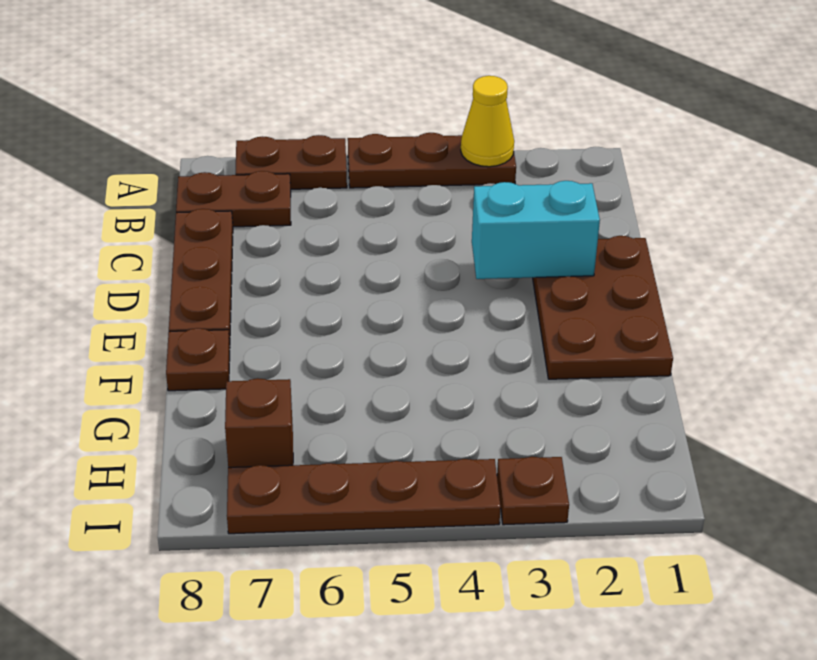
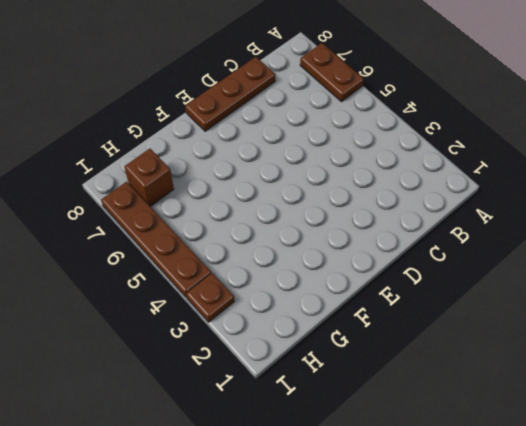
none -> brown plate A3:A5 level 1
none -> brown plate B7:B8 level 1

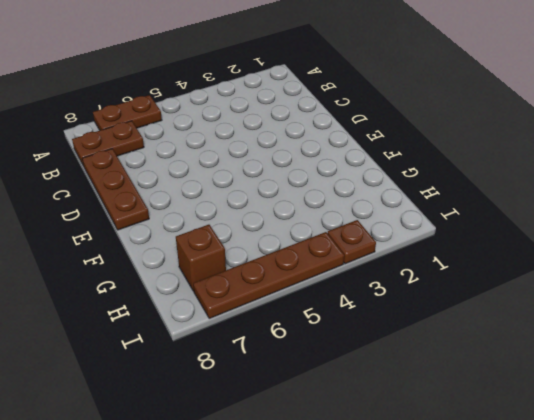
none -> brown plate A3:A5 level 1
none -> brown plate D1:F2 level 1

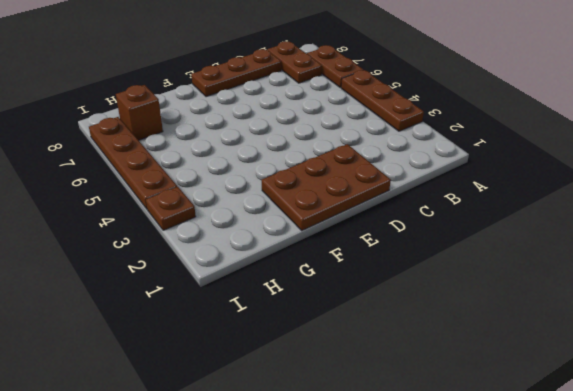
none -> brown plate F8 level 1
none -> yellow cone A3 level 2

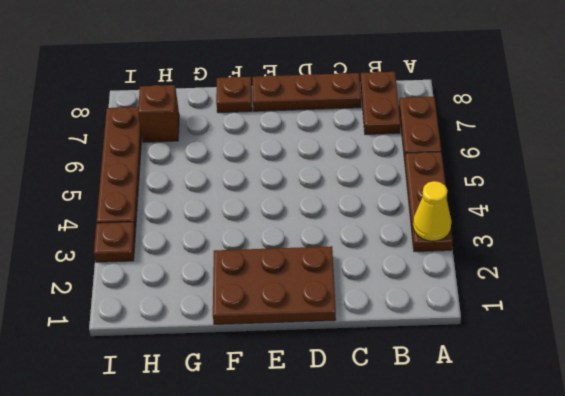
none -> cyan brick D2:D3 level 2

